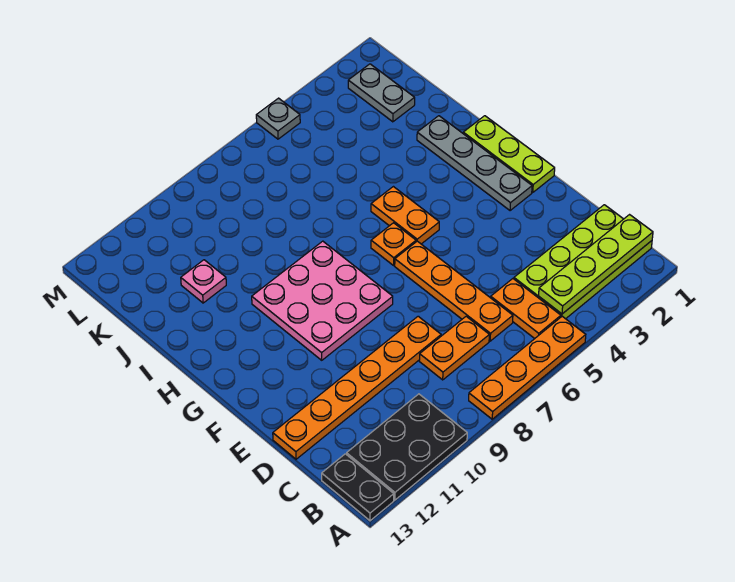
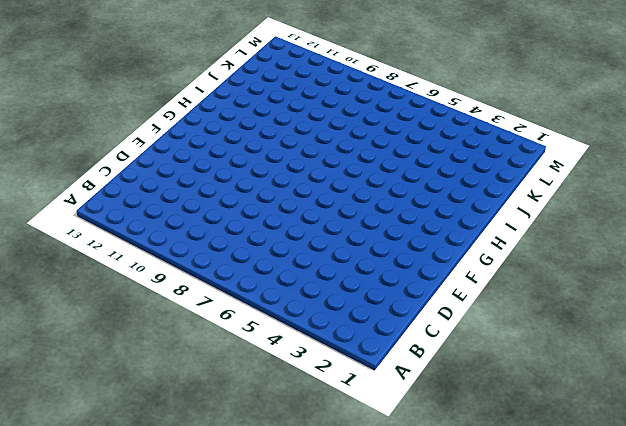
none -> orange plate A5:A8 level 1
none -> black plate A10:B12 level 1
none -> black plate A13:B13 level 1

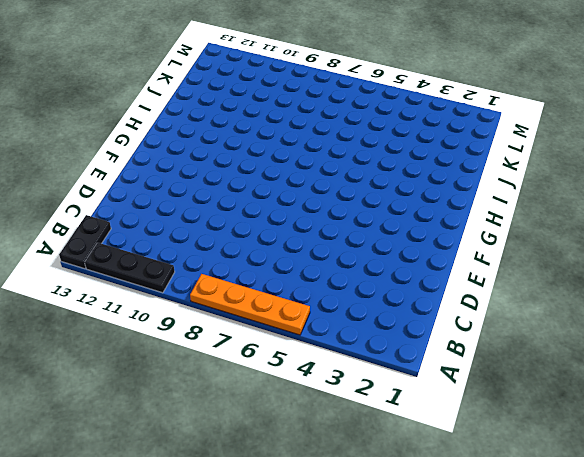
black plate A10:A12 level 1 -> black plate A10:B12 level 1
none -> lime plate B1:C4 level 1
none -> orange plate B5:C5 level 1
none -> orange plate C6:F6 level 1

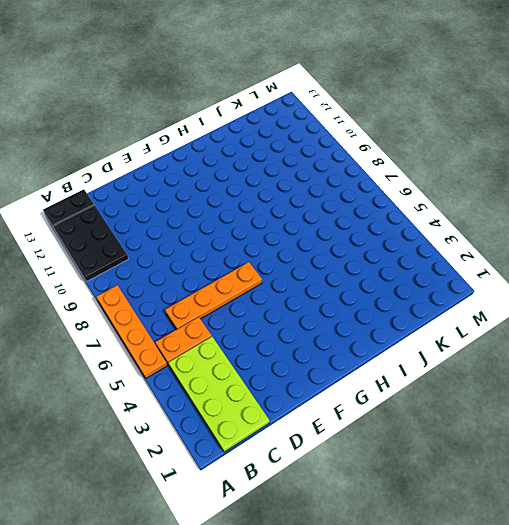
none -> orange plate C7:C8 level 1
none -> orange plate D8:D13 level 1
none -> lime plate F1:H1 level 1

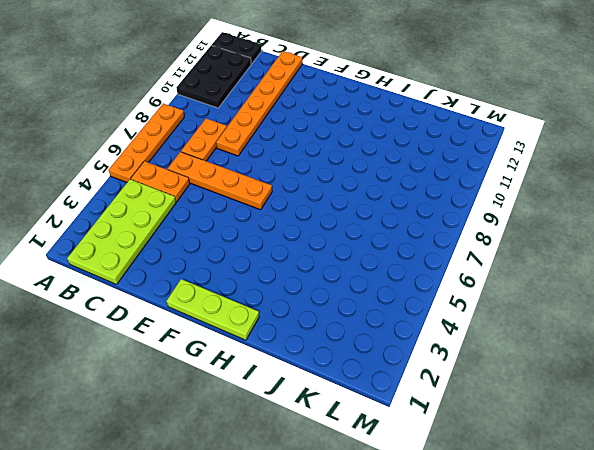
none -> grey plate F2:I2 level 1
none -> pink plate F8:H10 level 1
none -> orange plate G5:H5 level 1

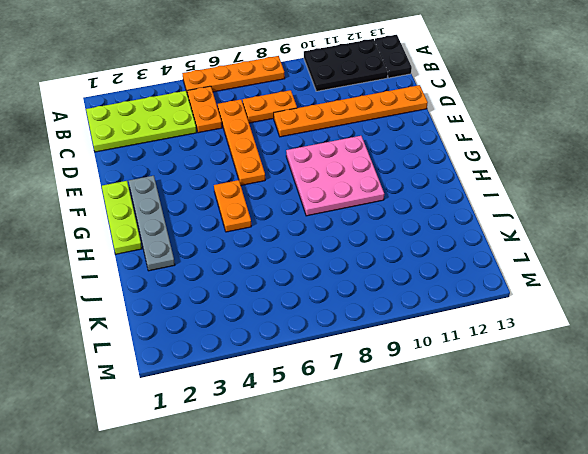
none -> orange plate G6 level 1
none -> pink plate J11 level 1
none -> grey plate K2:L2 level 1

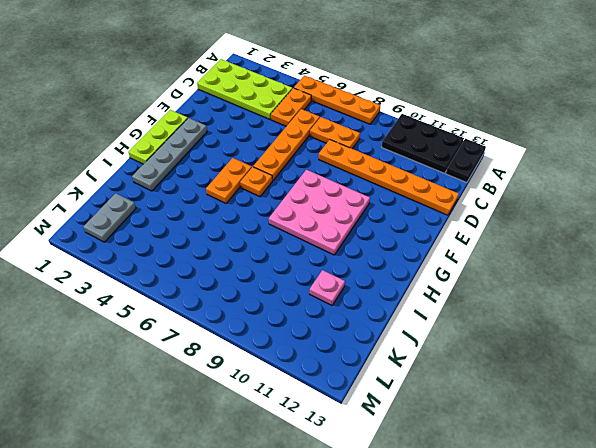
none -> grey plate M5 level 1
none -> lime plate B1:B4 level 2

